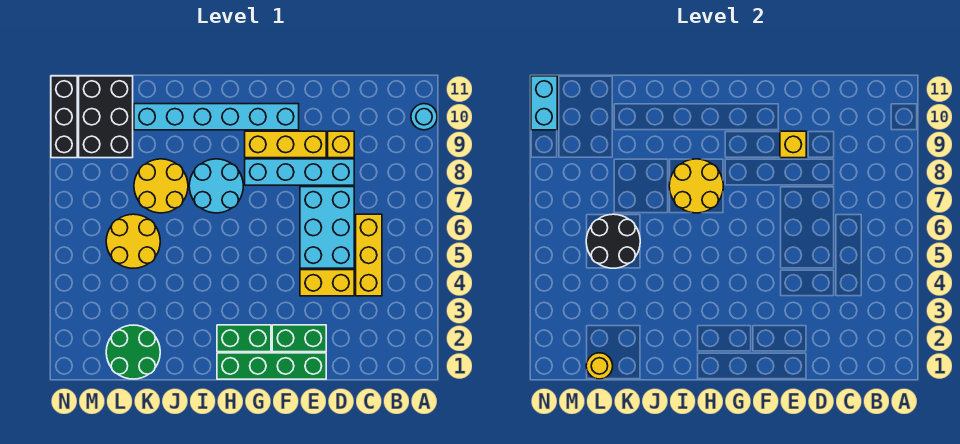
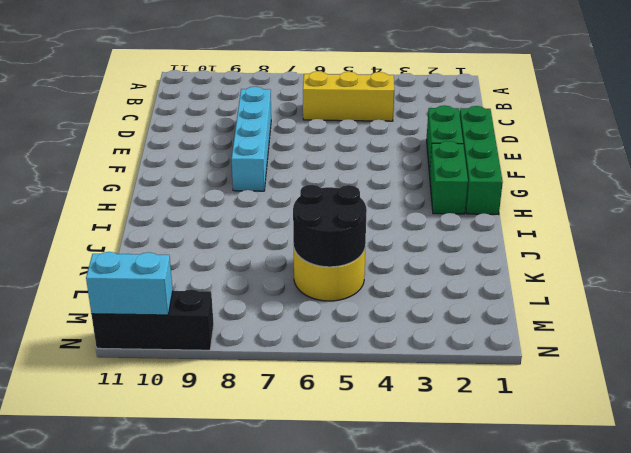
none -> cyan round brick A10 level 1
none -> yellow brick D4:E4 level 1
none -> cyan brick D5:E7 level 1

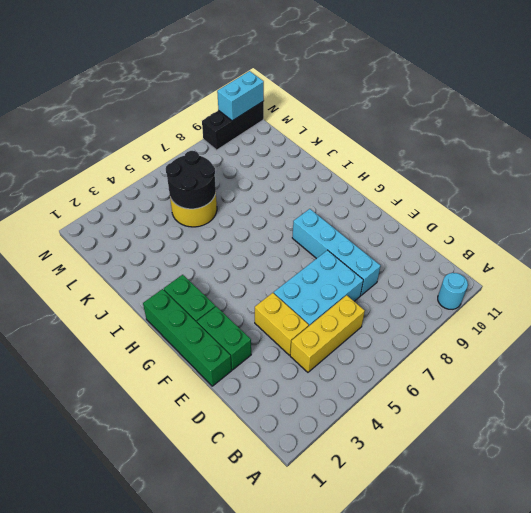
none -> yellow brick D9 level 1
none -> yellow brick E9:G9 level 1
none -> cyan brick F10:K10 level 1

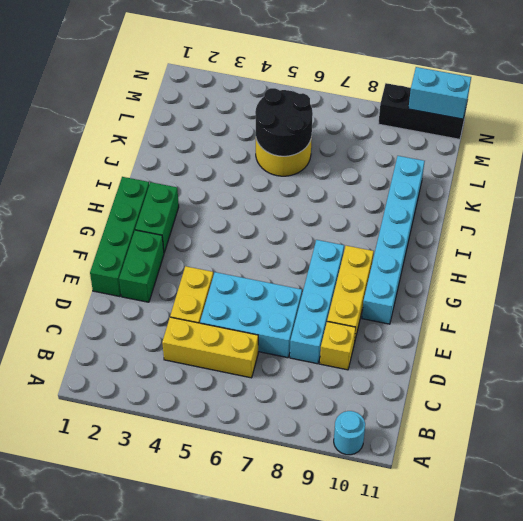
none -> cyan round brick H7:I8 level 1
none -> yellow round brick J7:K8 level 1
none -> green round brick K1:L2 level 1

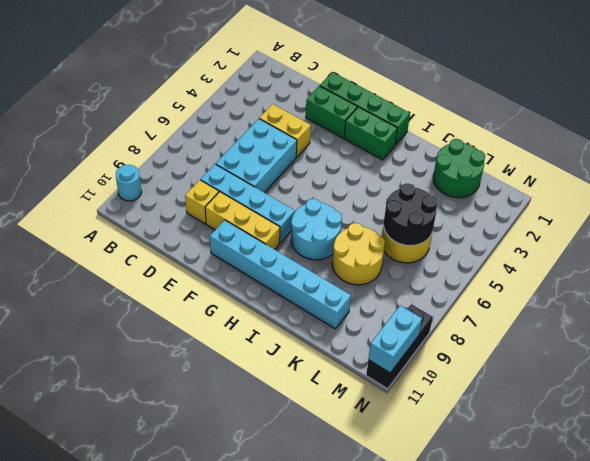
none -> yellow brick C4:C6 level 1
none -> black brick L9:M11 level 1
none -> yellow brick E9 level 2

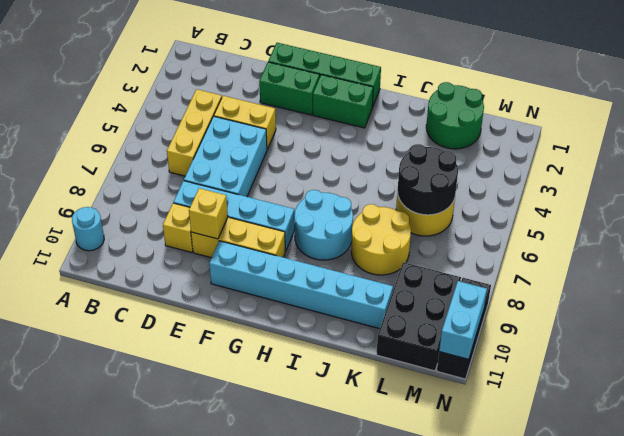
none -> yellow round brick H7:I8 level 2
none -> yellow round brick L1 level 2

